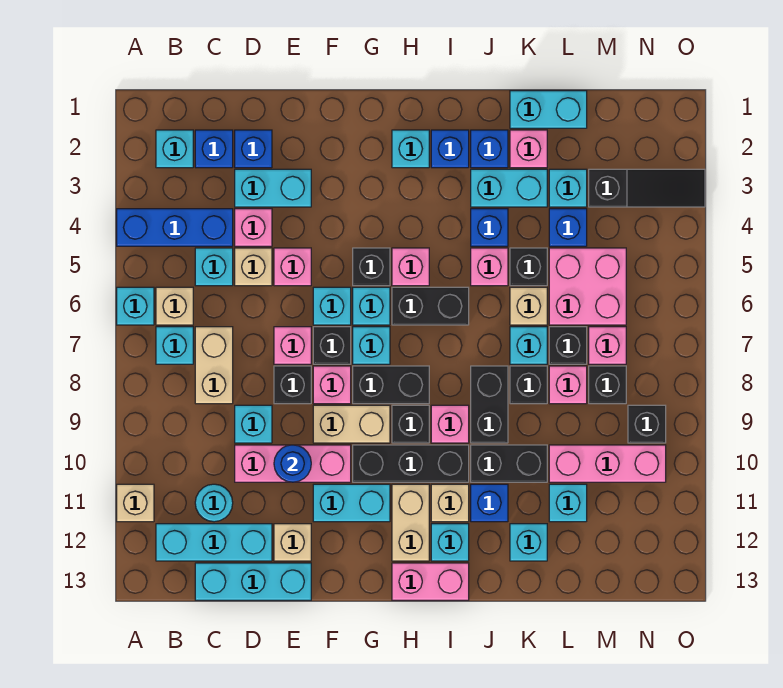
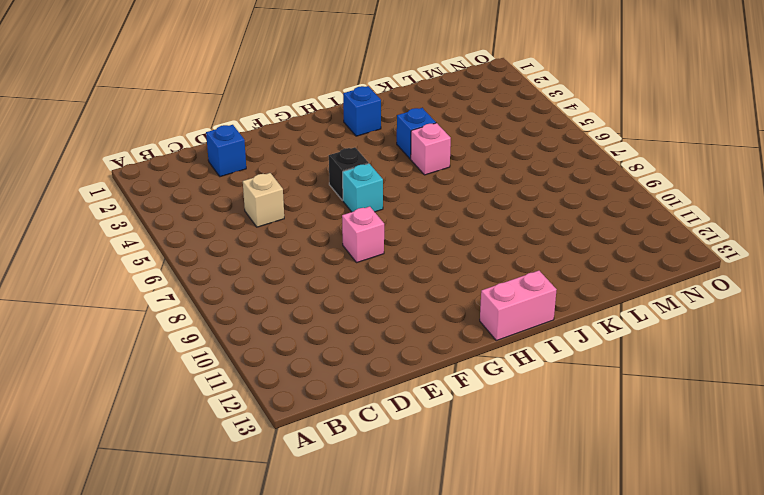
none -> blue brick A4:C4 level 1
none -> cyan brick A6 level 1
none -> tan brick A11 level 1
none -> cyan brick B2 level 1

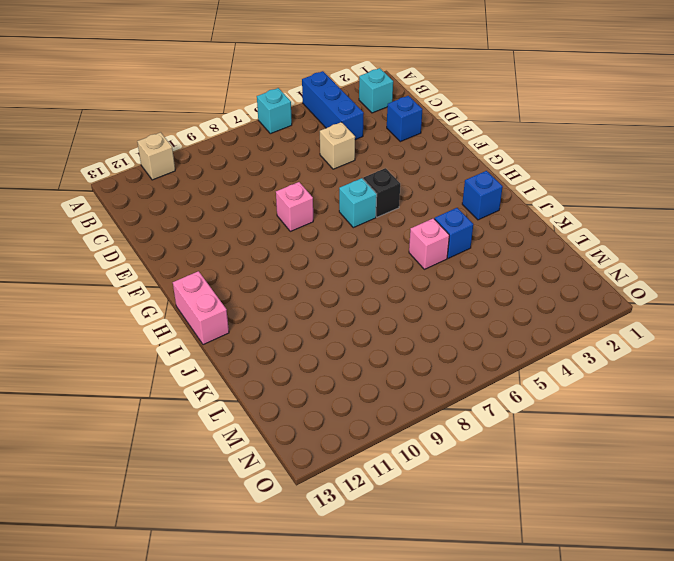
none -> tan brick B6 level 1
none -> cyan brick B7 level 1
none -> cyan brick B12:D12 level 1
none -> blue brick C2 level 1

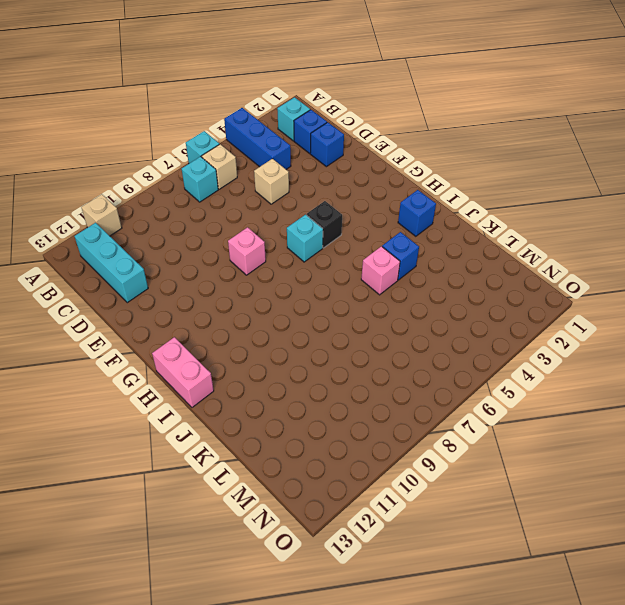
none -> cyan brick C5 level 1
none -> tan brick C7:C8 level 1
none -> cyan round brick C11 level 1
none -> cyan brick C13:E13 level 1

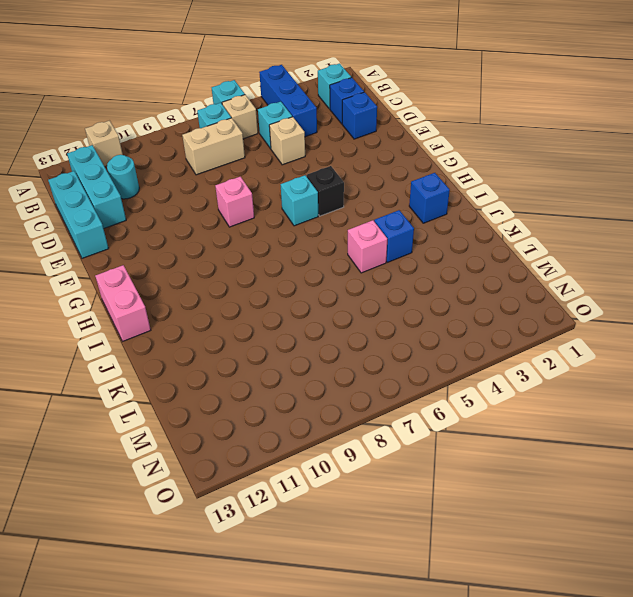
none -> cyan brick D3:E3 level 1
none -> pink brick D4 level 1
none -> cyan brick D9 level 1
none -> pink brick D10:F10 level 1

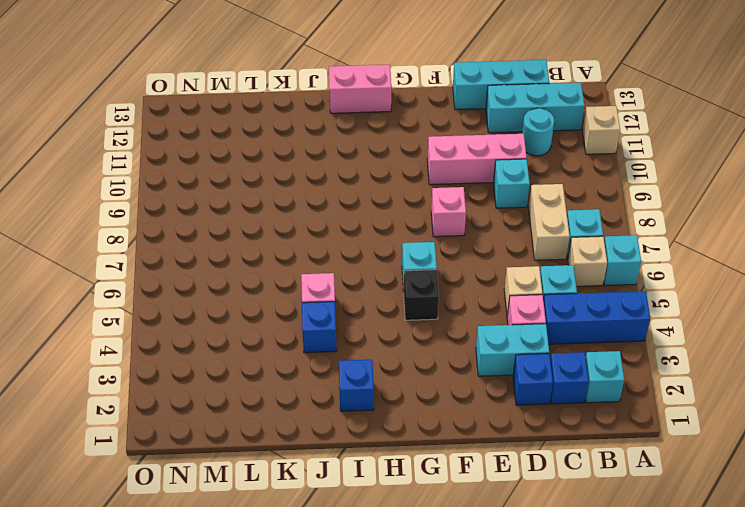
none -> pink brick E5 level 1
none -> pink brick E7 level 1
none -> black brick E8 level 1
none -> tan brick E12 level 1

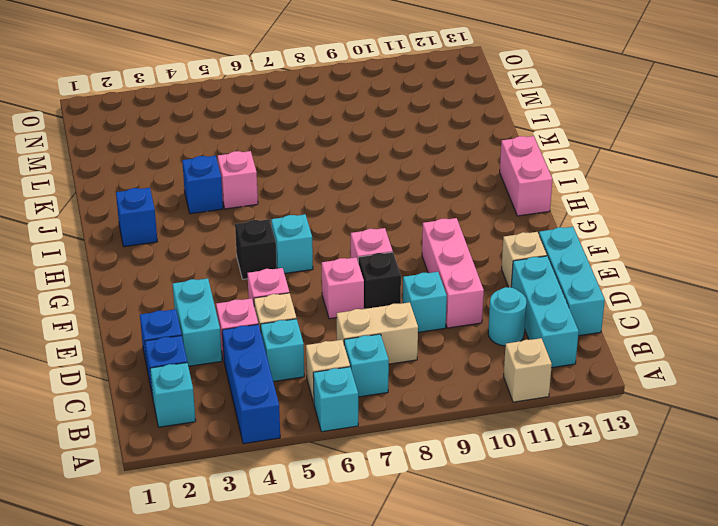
none -> cyan brick F6 level 1
none -> black brick F7 level 1
none -> tan brick F9:G9 level 1
none -> cyan brick F11:G11 level 1

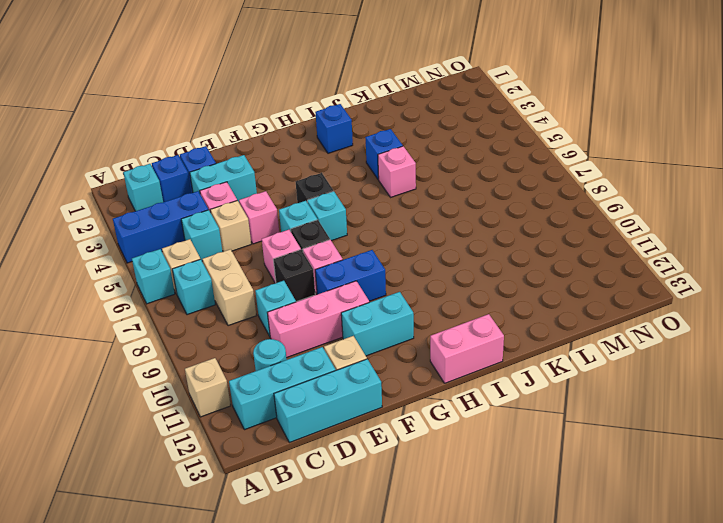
blue brick F9:G9 level 1 -> tan brick F9:G9 level 1
none -> cyan brick G7 level 1
none -> black brick G8:H8 level 1
none -> black brick G10:I10 level 1
none -> cyan brick H2 level 1

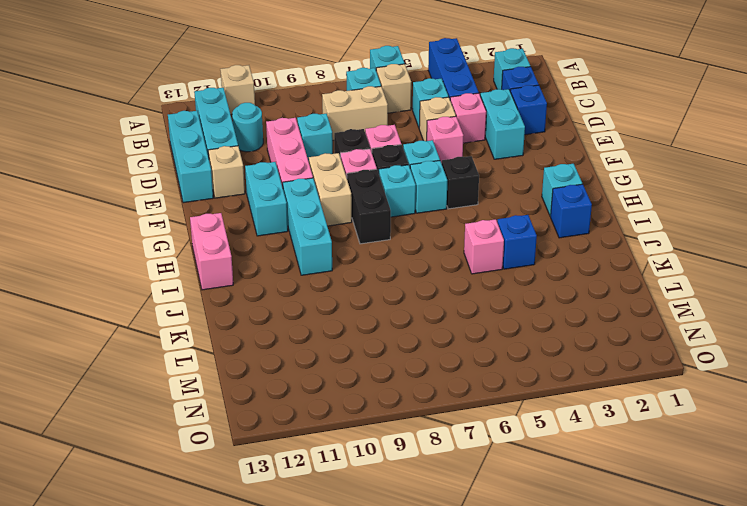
cyan brick G10:I10 level 1 -> black brick G10:I10 level 1
none -> pink brick H5 level 1
none -> black brick H6:I6 level 1
none -> black brick H9 level 1
none -> tan brick H11:H12 level 1

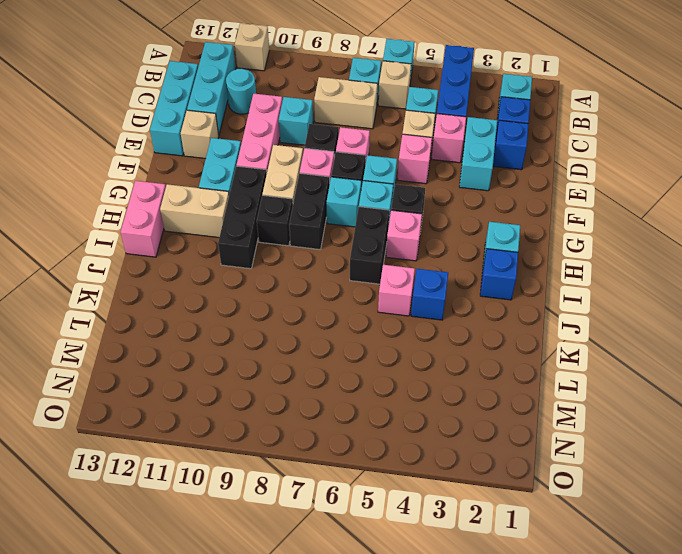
none -> pink brick I9 level 1
none -> tan brick I11 level 1
none -> cyan brick I12 level 1
none -> blue brick J2 level 1

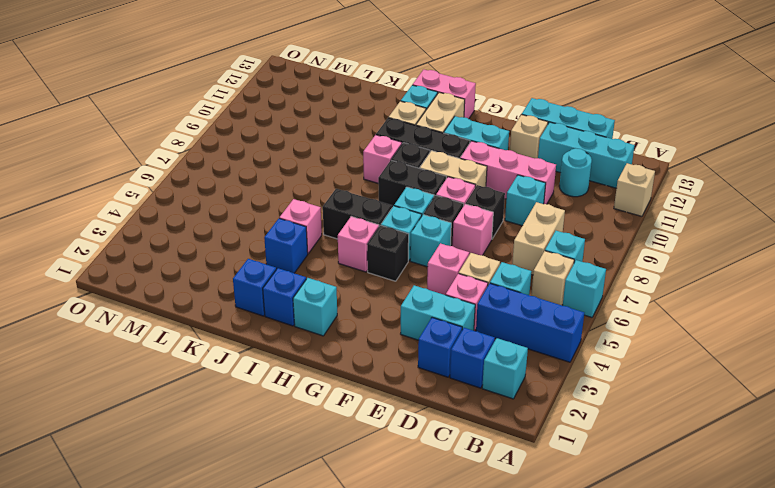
none -> cyan brick J3:K3 level 1
none -> black brick J8:J9 level 1
none -> black brick J10:K10 level 1
none -> blue brick J11 level 1

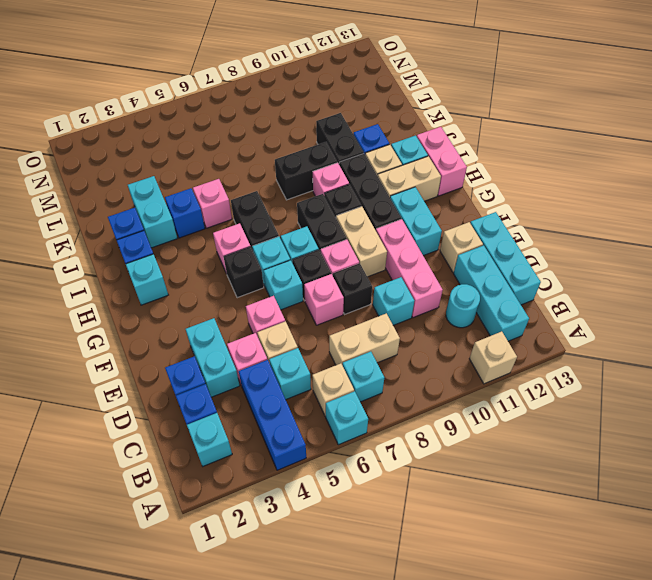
none -> cyan brick K1:L1 level 1
none -> pink brick K2 level 1
none -> black brick K5 level 1
none -> tan brick K6 level 1

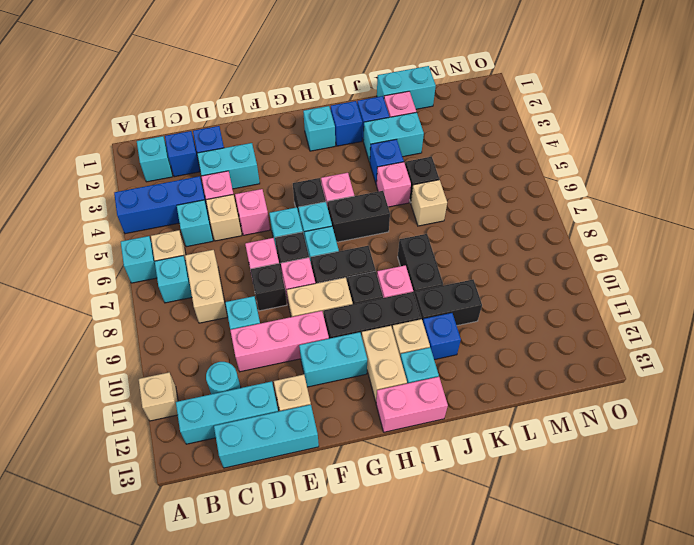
none -> cyan brick K7 level 1
none -> black brick K8 level 1
none -> cyan brick K12 level 1
none -> cyan brick L3 level 1

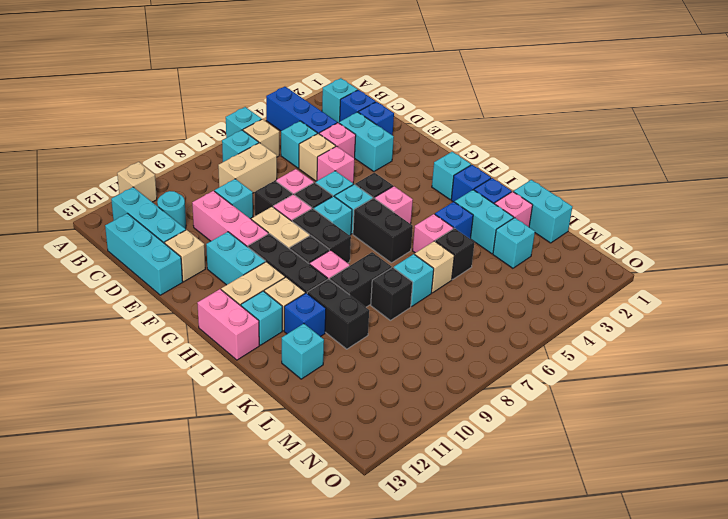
none -> blue brick L4 level 1
none -> pink brick L5:M6 level 1
none -> black brick L7 level 1
none -> pink brick L8 level 1

